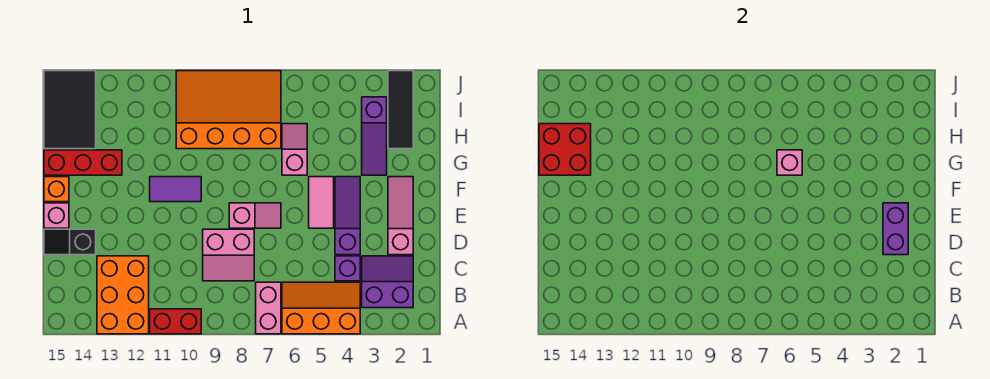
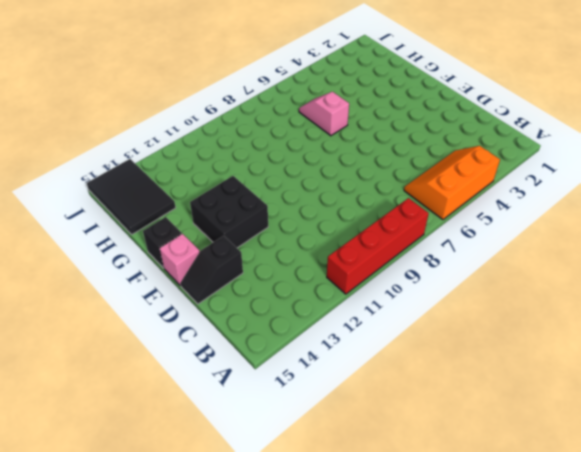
red brick A8:A11 level 1 -> red brick A10:A11 level 1
black brick E12:F13 level 1 -> none
black brick F15 level 1 -> orange brick F15 level 1
none -> pink brick A7:B7 level 1
none -> orange brick A12:C13 level 1
none -> purple slope B2:C3 level 1 top B

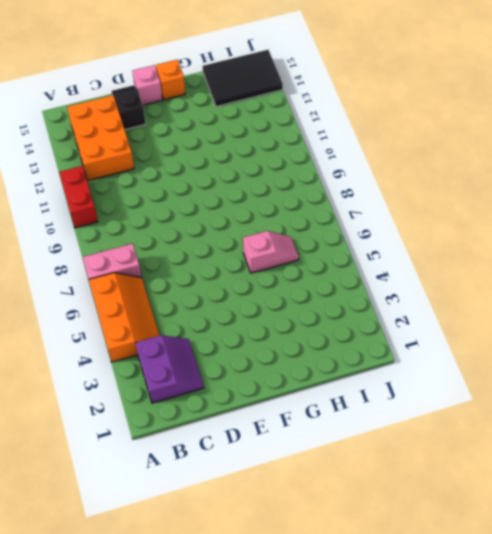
orange brick B12:C14 level 1 -> orange brick A12:C13 level 1
none -> purple brick C4 level 1
none -> pink slope C8:D9 level 1 top D
none -> pink slope D2:F2 level 1 top D

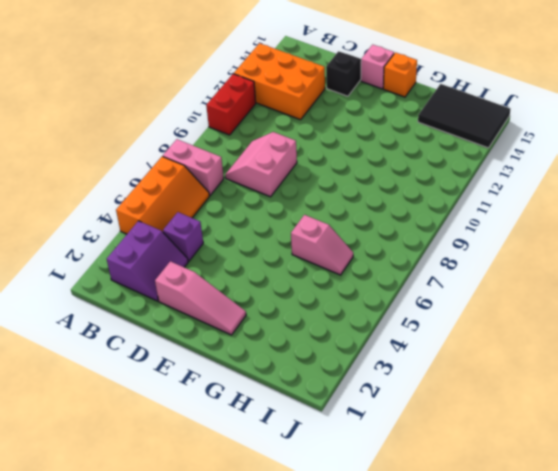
none -> purple slope D4:F4 level 1 top D
none -> pink tile E5:F5 level 1
none -> pink slope E7:E8 level 1 top 8

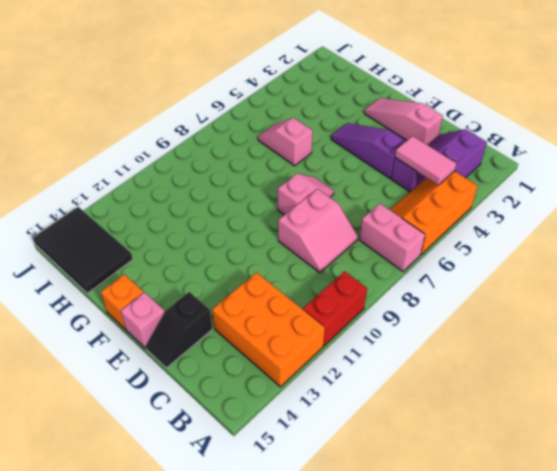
pink tile B4:C4 level 2 -> pink tile E5:F5 level 1
none -> purple tile F10:F11 level 1
none -> purple slope G3:I3 level 1 top I
none -> red brick G13:G15 level 1

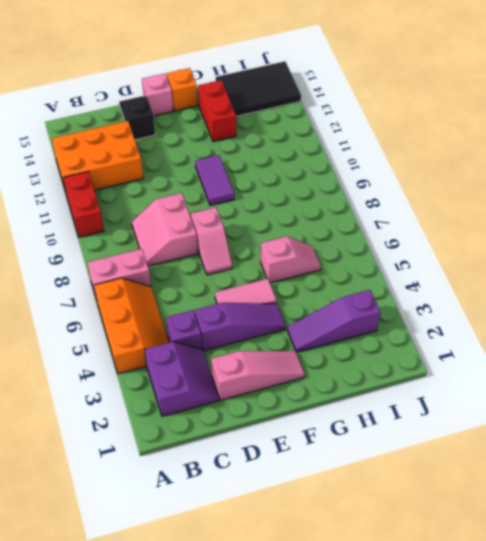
red brick G13:G14 level 1 -> red brick G13:G15 level 1
none -> black tile H2:J2 level 1
none -> orange slope H7:J10 level 1 top H
none -> purple brick D2:E2 level 2

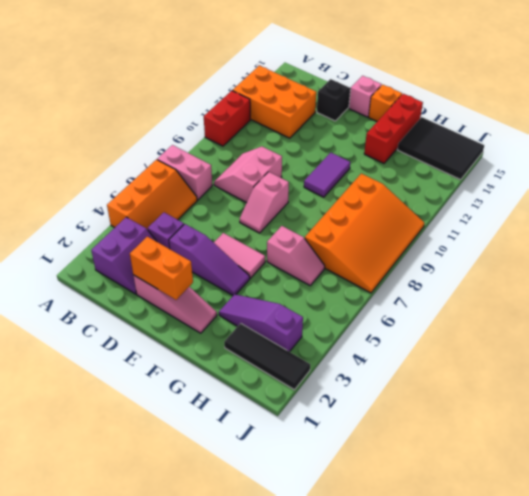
orange brick D2:E2 level 2 -> purple brick D2:E2 level 2
none -> pink brick G6 level 2
none -> red brick G14:H15 level 2

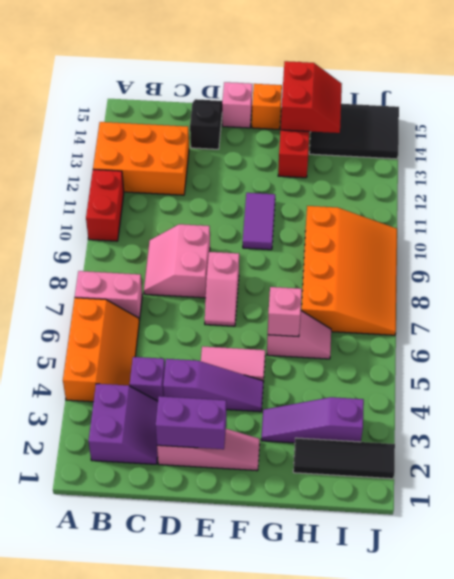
red slope G14:H15 level 2 top G -> red brick G14:H15 level 2

